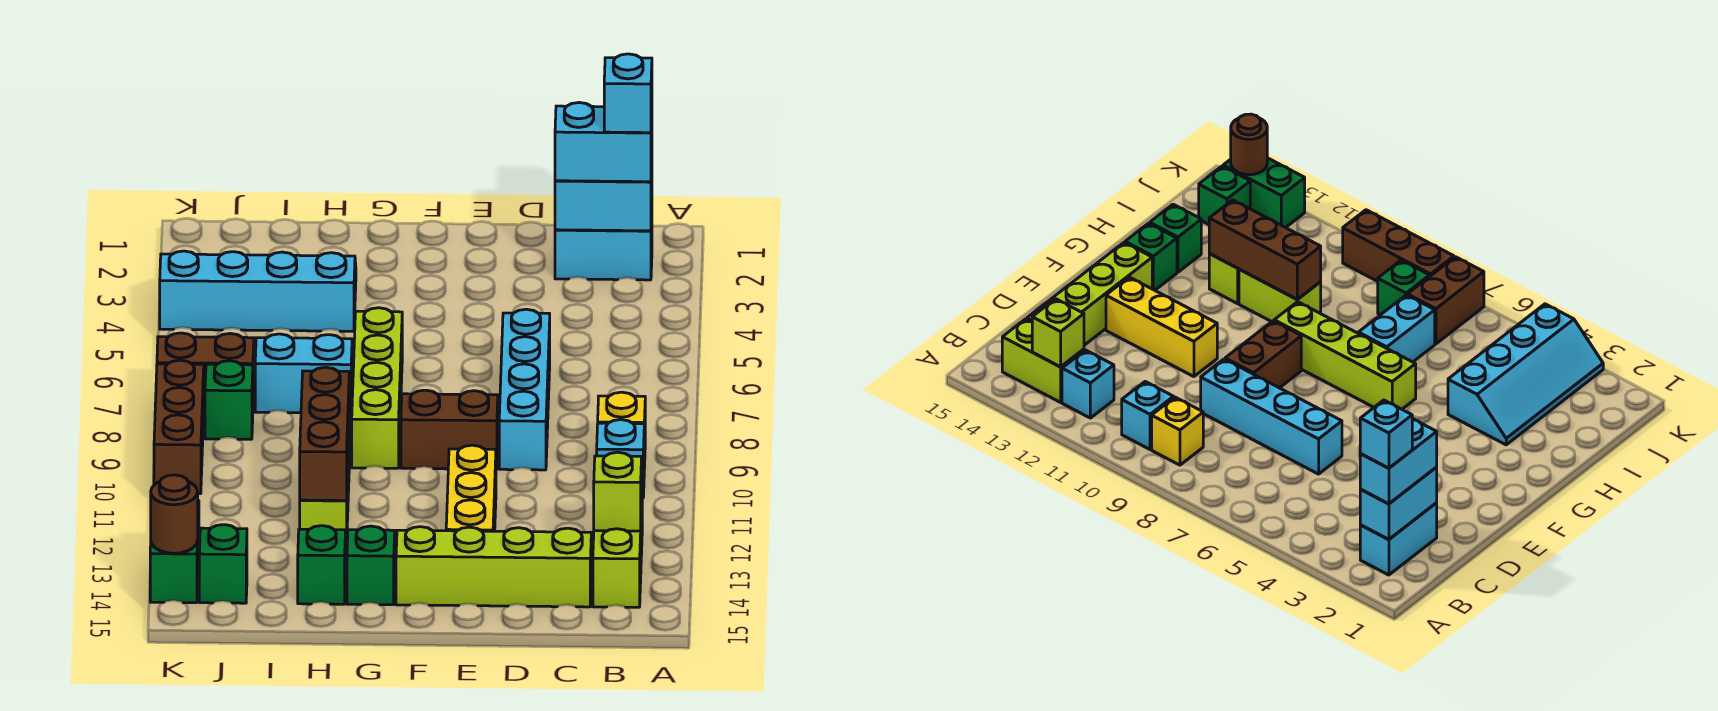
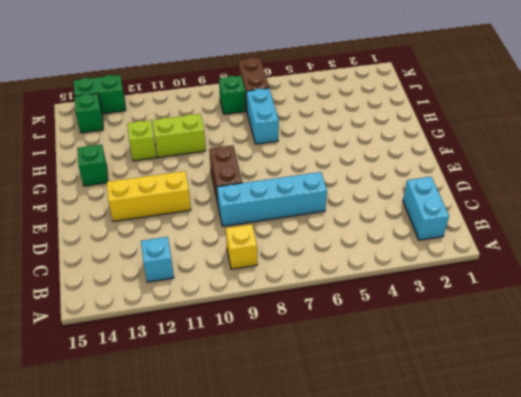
none -> cyan brick B10 level 1
none -> lime brick B13:B14 level 1
none -> lime brick C14:F14 level 1

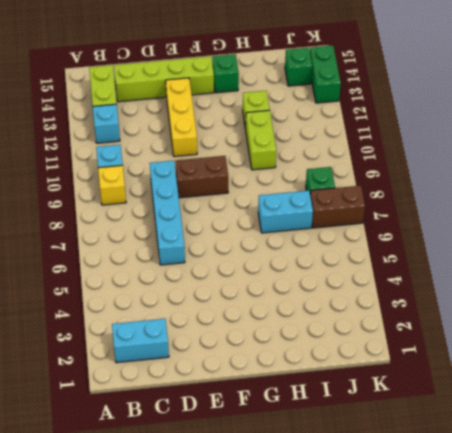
none -> lime brick G6:G9 level 1
none -> cyan slope H3:K4 level 1 top 4
none -> green brick H14 level 1

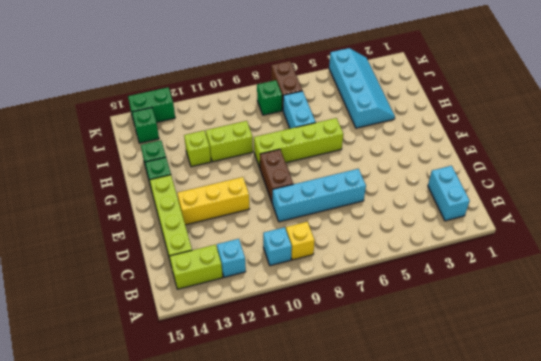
none -> brown brick K8:K10 level 1
none -> cyan brick B2:C2 level 2
none -> lime brick B13 level 2

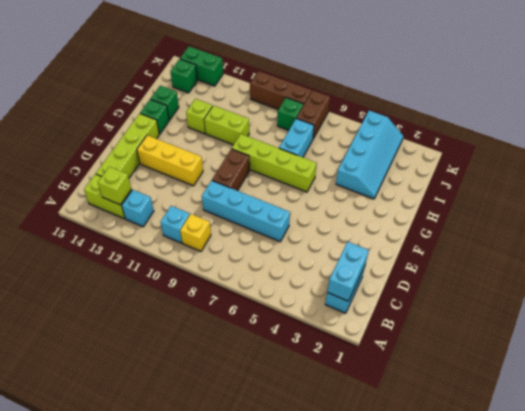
none -> brown brick H10:H12 level 2
none -> brown round brick K14 level 2
none -> cyan brick B2:C2 level 3

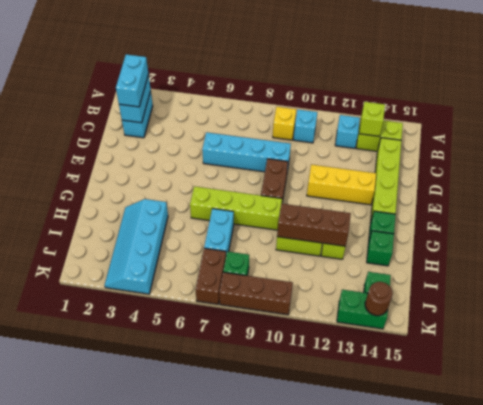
none -> cyan brick B2 level 4

